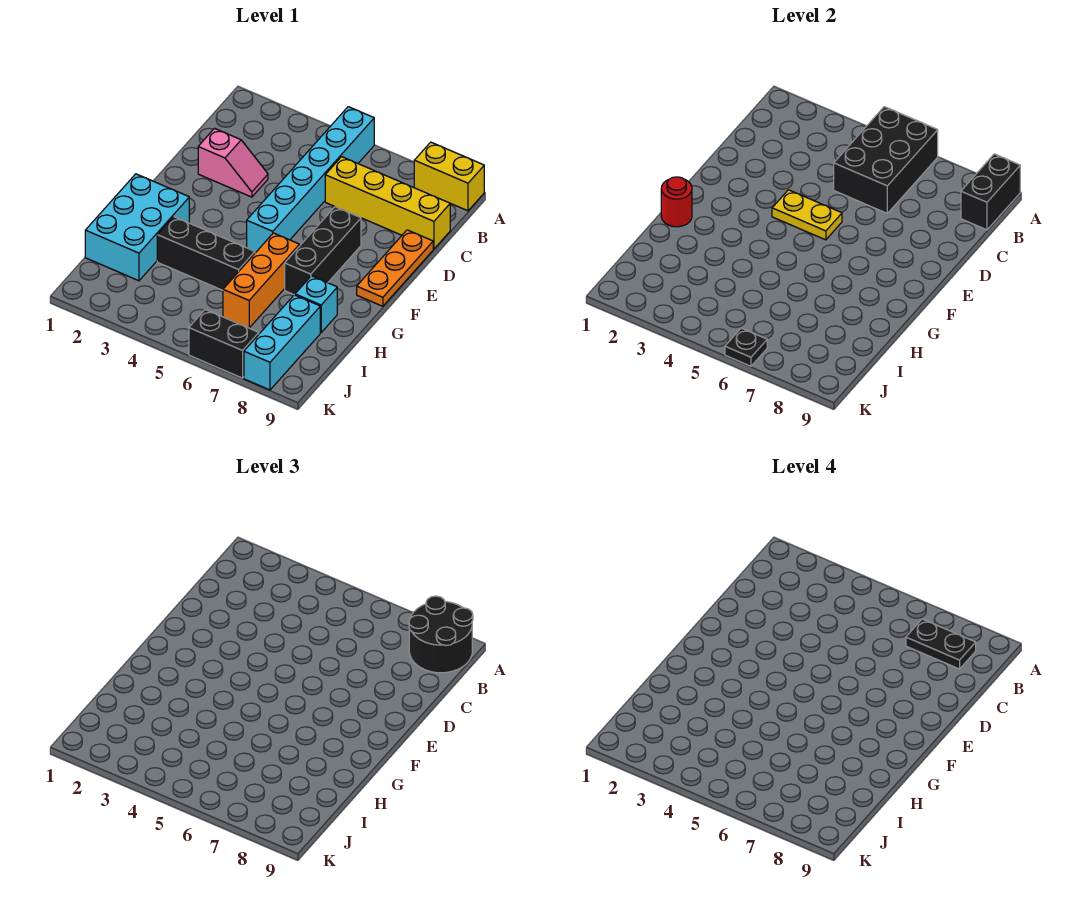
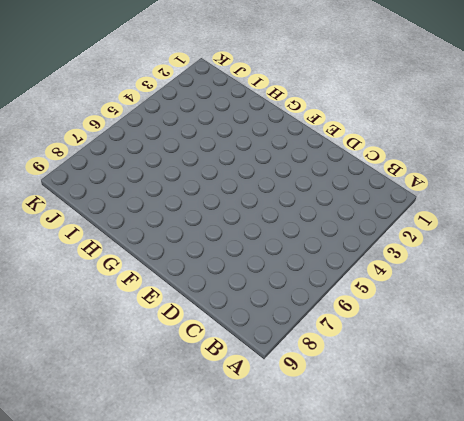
none -> cyan brick A5:F5 level 1
none -> yellow brick A8:A9 level 1
none -> yellow brick C6:C9 level 1

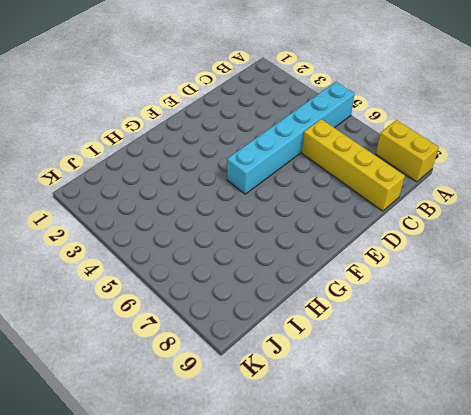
none -> pink slope D2:D3 level 1 top 2
none -> orange plate D9:F9 level 1
none -> black brick E7:G7 level 1

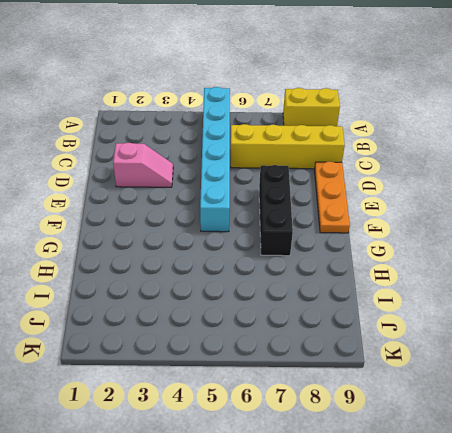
none -> cyan brick G1:I2 level 1
none -> orange brick G6:I6 level 1
none -> black brick H3:H5 level 1

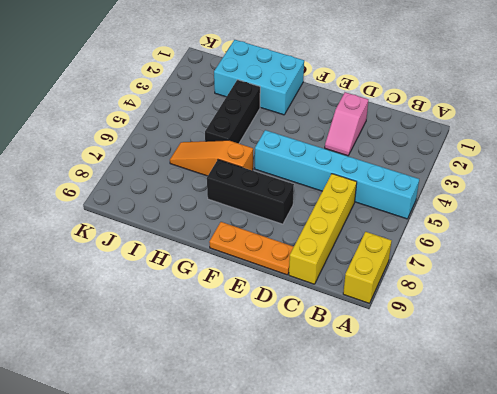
orange slope G6:I6 level 1 top G -> orange brick G6:I6 level 1
none -> cyan brick H8 level 1
none -> cyan brick I8:K8 level 1
none -> black brick K6:K7 level 1

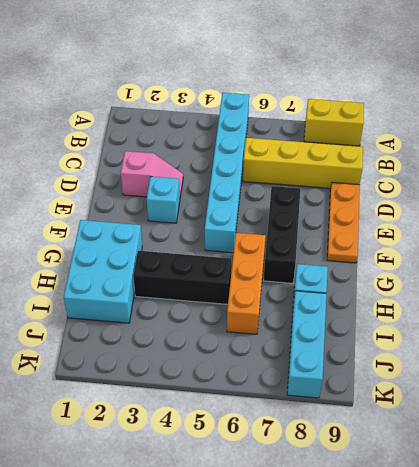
cyan brick E3 level 1 -> none
none -> black brick K6:K7 level 1
none -> black brick A5:C6 level 2
none -> black brick A9:B9 level 2

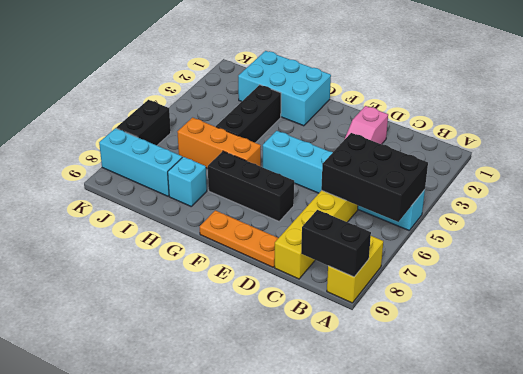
none -> yellow plate E4:E5 level 2
none -> red round brick G1 level 2
none -> black plate K6 level 2

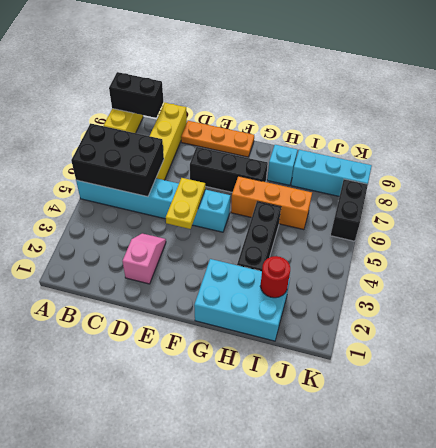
red round brick I2 level 2 -> red round brick G1 level 2
none -> black plate K6 level 2
none -> black round brick A8:B9 level 3
none -> black plate B7:B8 level 4

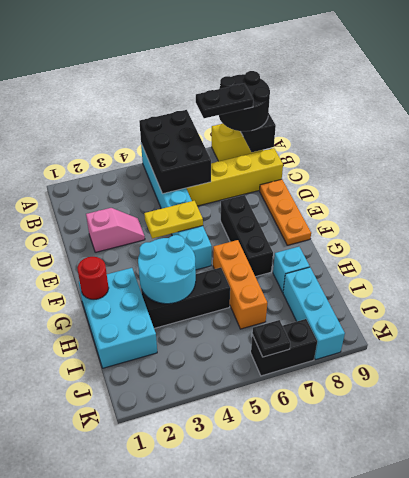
cyan round brick G3:H4 level 2 -> none

